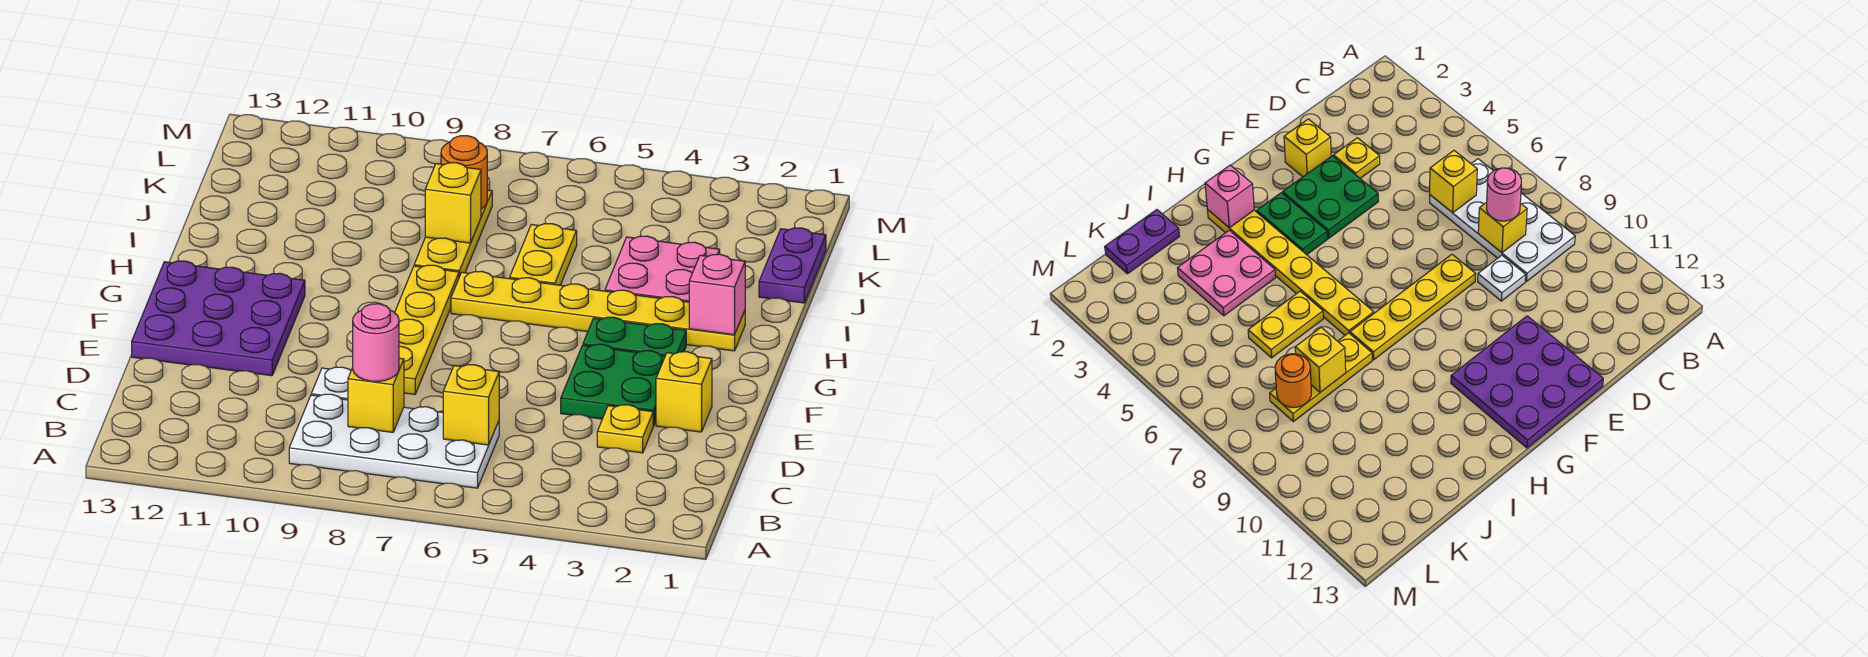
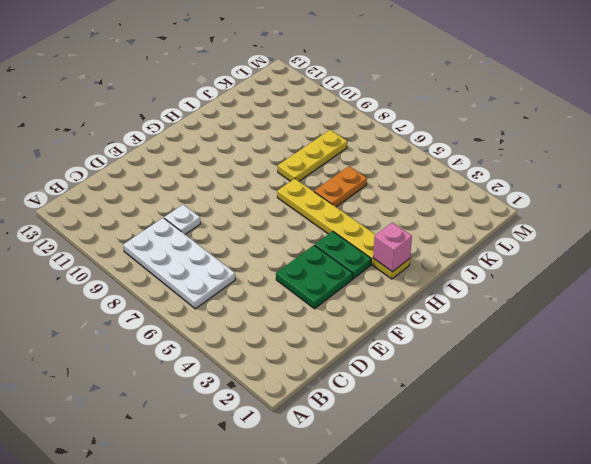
orange plate I6:J6 level 1 -> yellow plate I6:J6 level 1
none -> yellow plate D3 level 1
none -> yellow brick E2 level 1
none -> yellow plate E8:H8 level 1

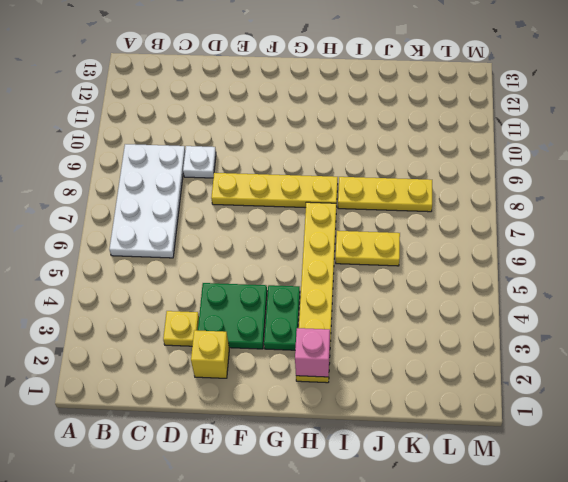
none -> purple plate E11:G13 level 1
none -> pink plate I3:J4 level 1
none -> purple plate J1:K1 level 1

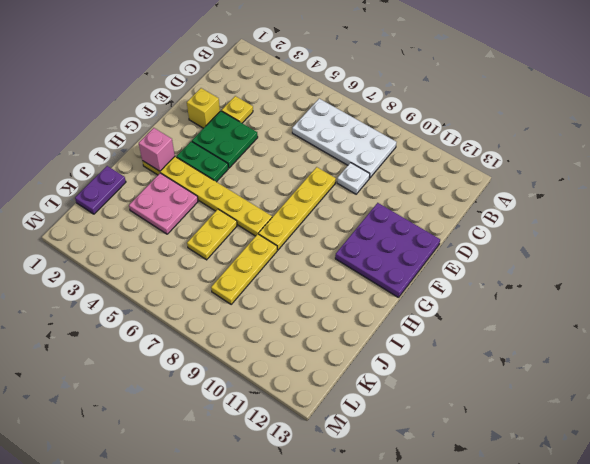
none -> yellow brick C6 level 2
none -> yellow brick C8 level 2
none -> yellow brick J8 level 2

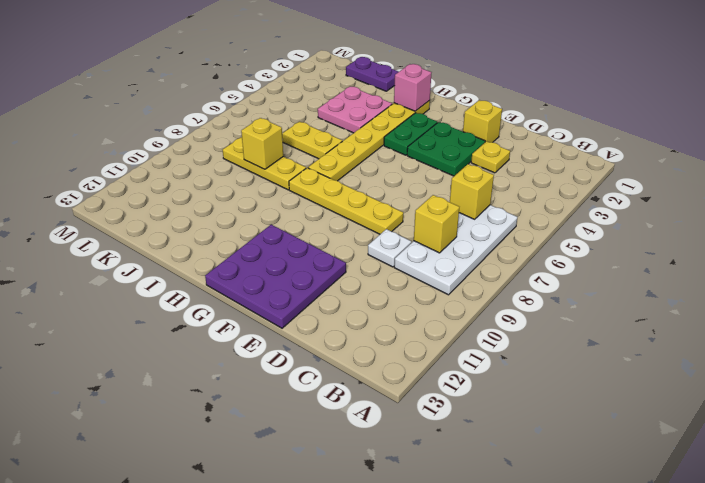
none -> orange round brick K8 level 2
none -> pink round brick C8 level 3

